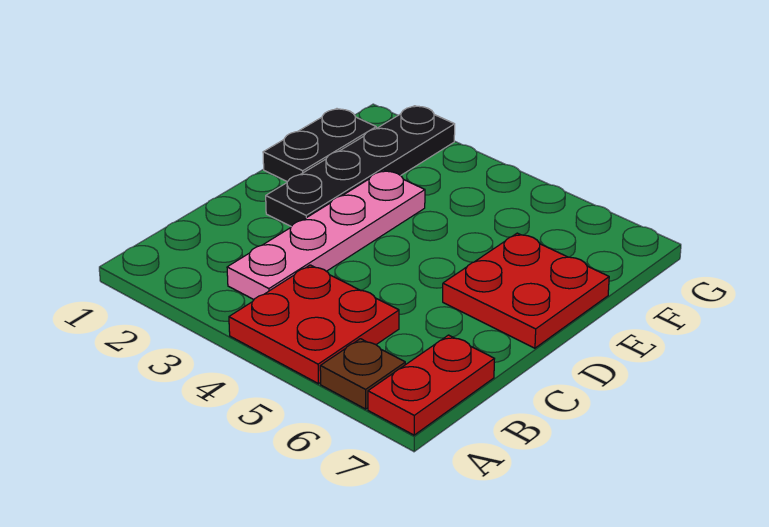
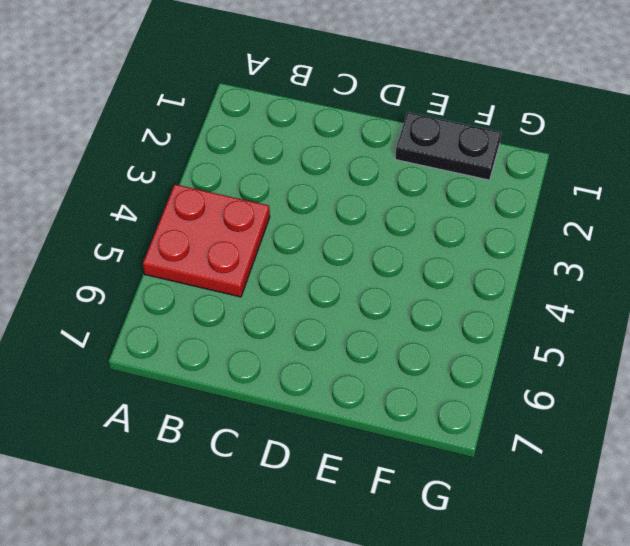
none -> brown plate A6 level 1
none -> red plate A7:B7 level 1

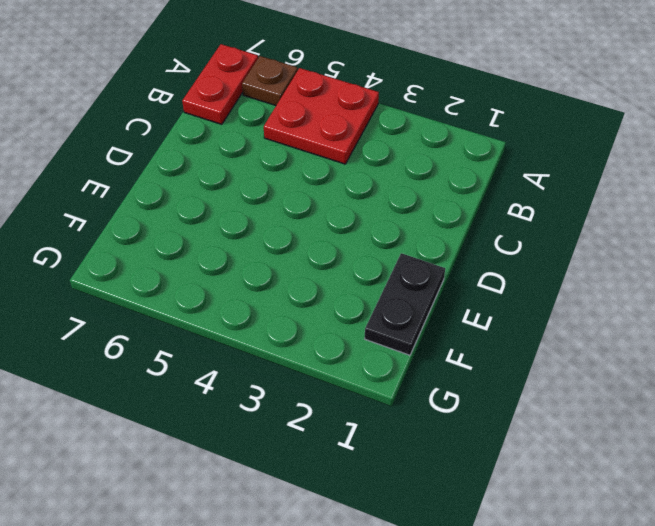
none -> pink plate B3:E3 level 1
none -> black plate D2:G2 level 1

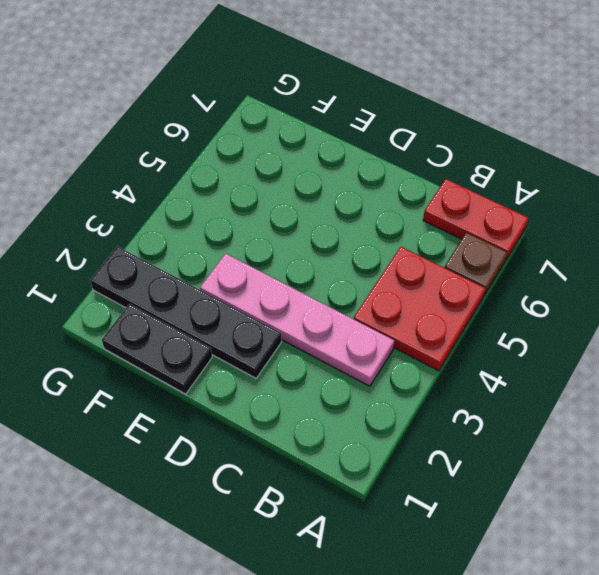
none -> red plate D6:E7 level 1

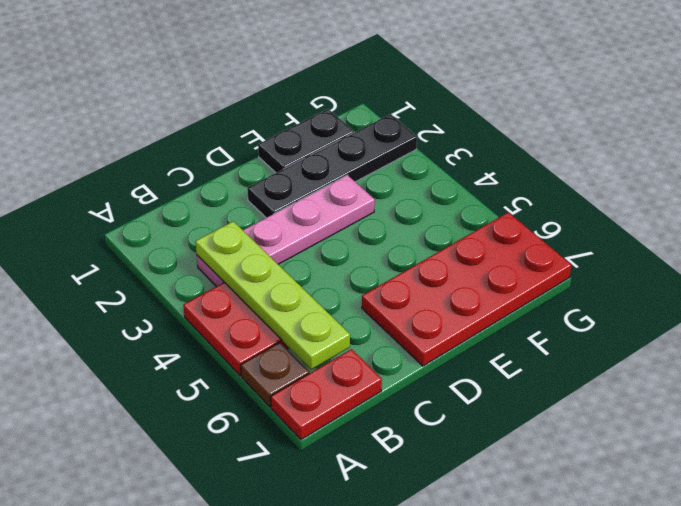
lime plate B3:B6 level 2 -> none
red plate D6:G7 level 1 -> red plate D6:E7 level 1

